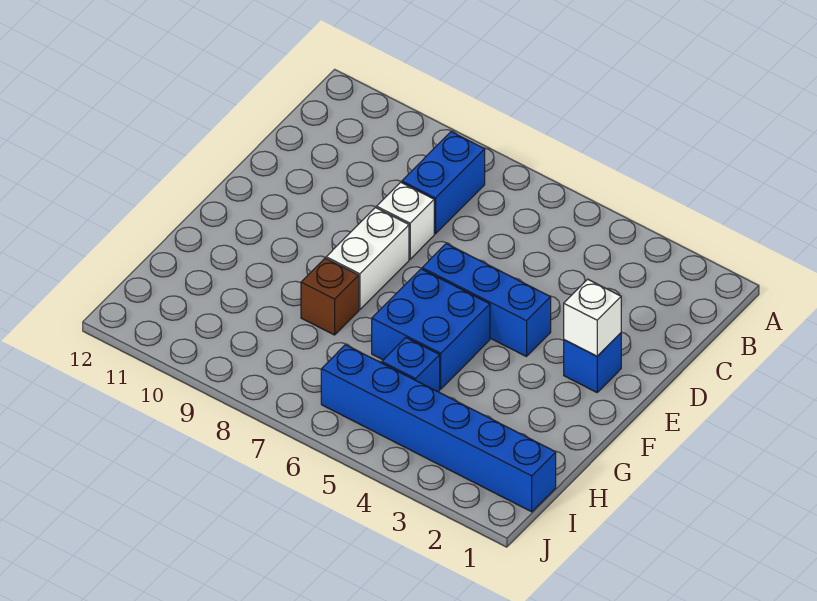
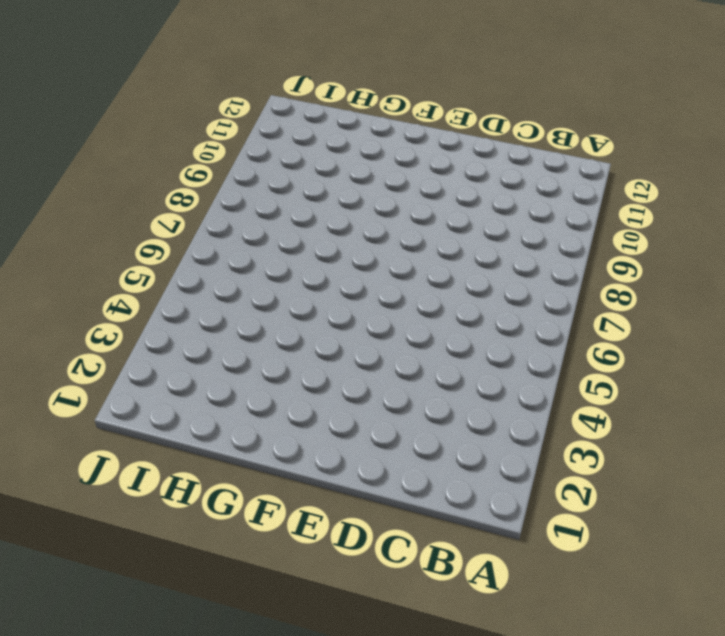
none -> blue brick B8:C8 level 1
none -> white brick D8 level 1

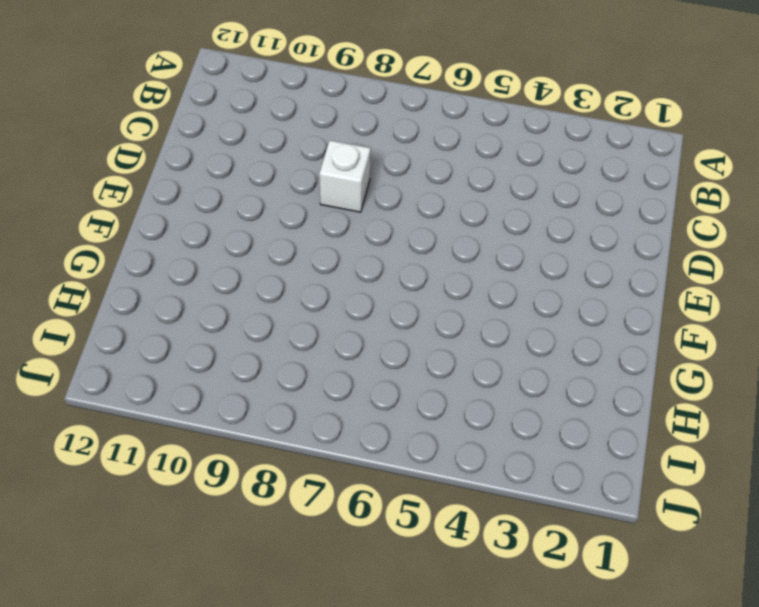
none -> blue brick B8:C8 level 1
none -> blue brick E2 level 1

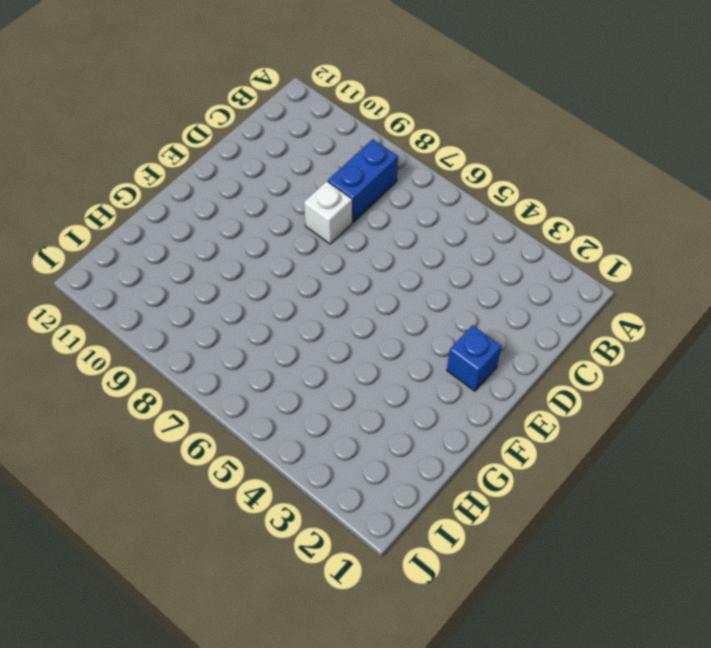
none -> blue brick E4:E6 level 1
none -> white brick E8:F8 level 1

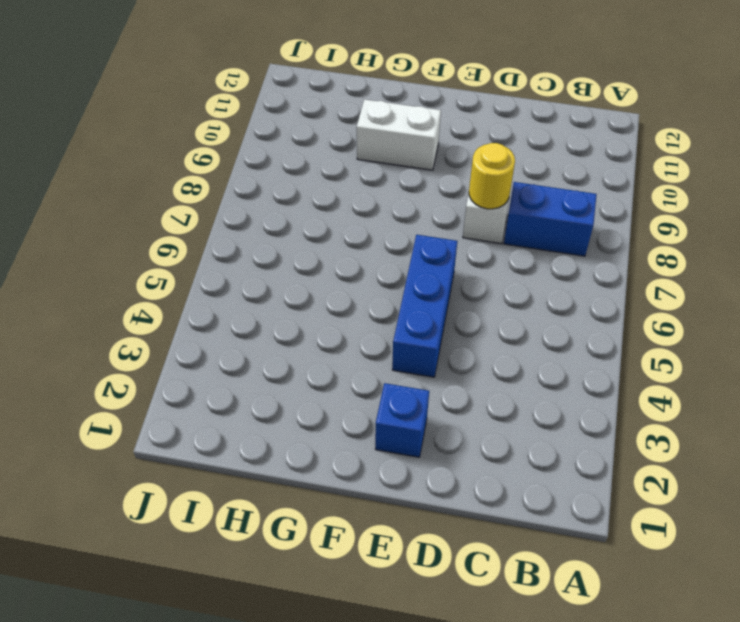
yellow round brick D8 level 2 -> none
white brick F10:G10 level 1 -> white brick E8:F8 level 1
none -> blue brick F5:G6 level 1
none -> brown brick G8 level 1

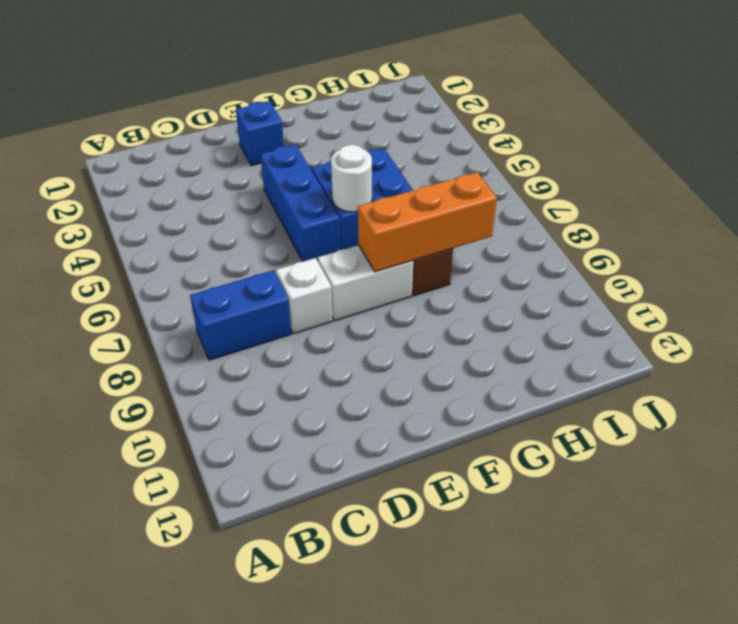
white round brick F6 level 2 -> none
orange brick F8:H8 level 2 -> none
none -> blue brick H5 level 1
none -> blue brick I1:I6 level 1

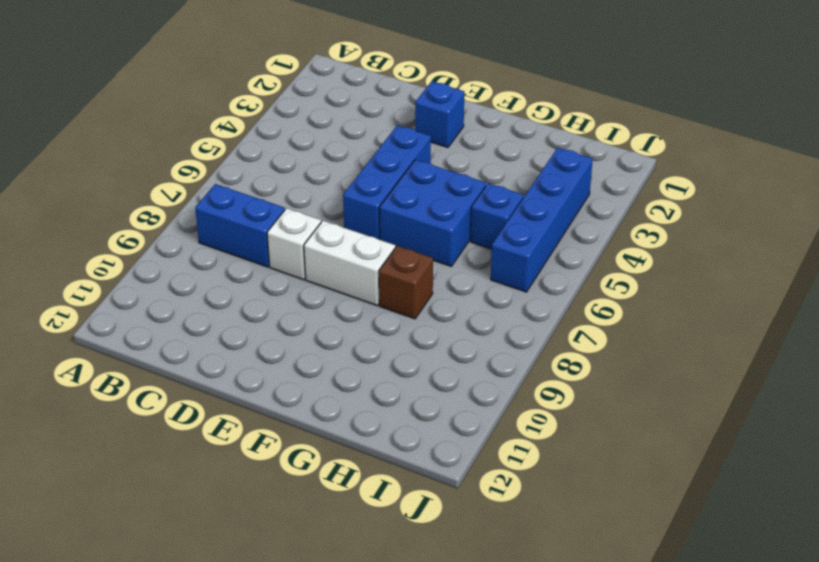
blue brick I3:I6 level 1 -> blue brick I1:I6 level 1
none -> white brick E2 level 2

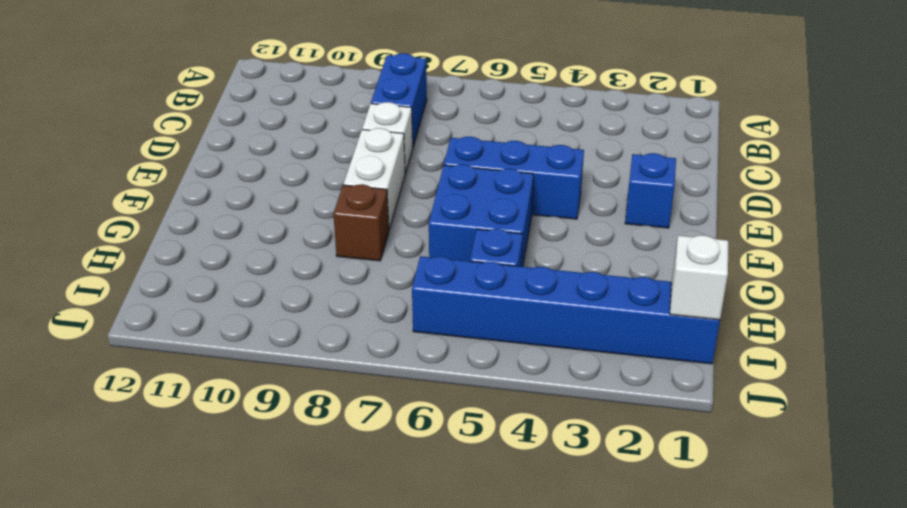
white brick I1 level 2 -> white brick E2 level 2

